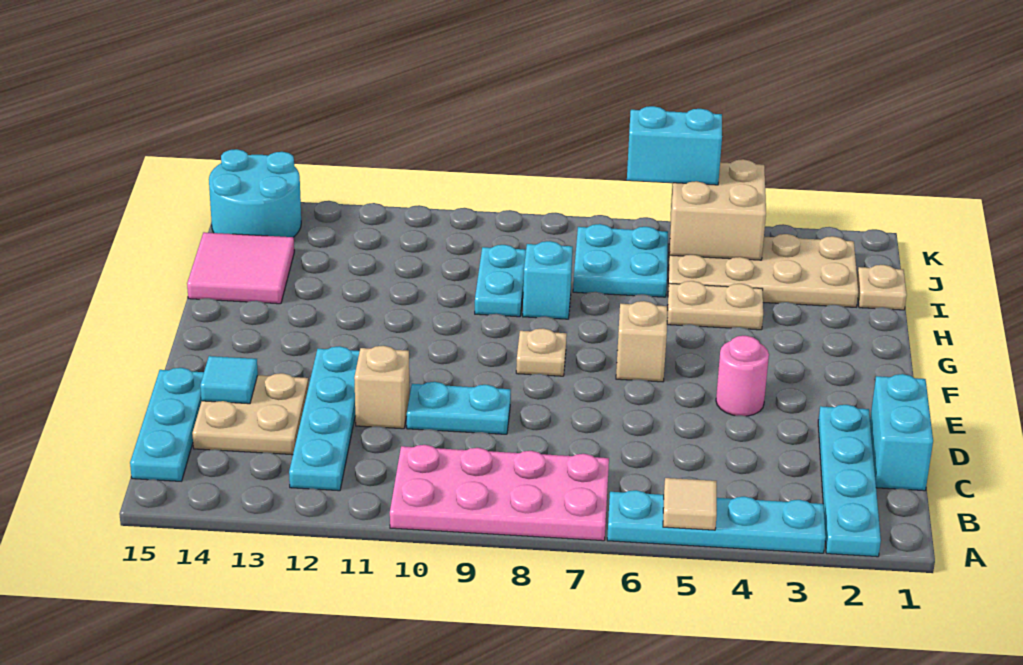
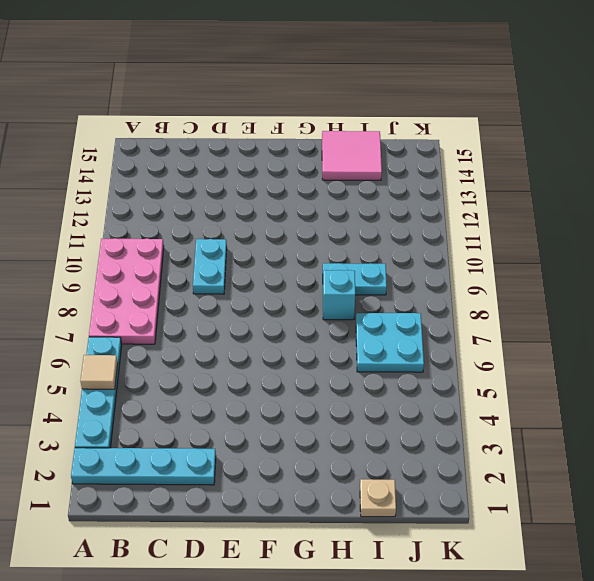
none -> cyan plate B12:E12 level 1
none -> cyan plate B15:D15 level 1
none -> cyan brick C1:D1 level 1

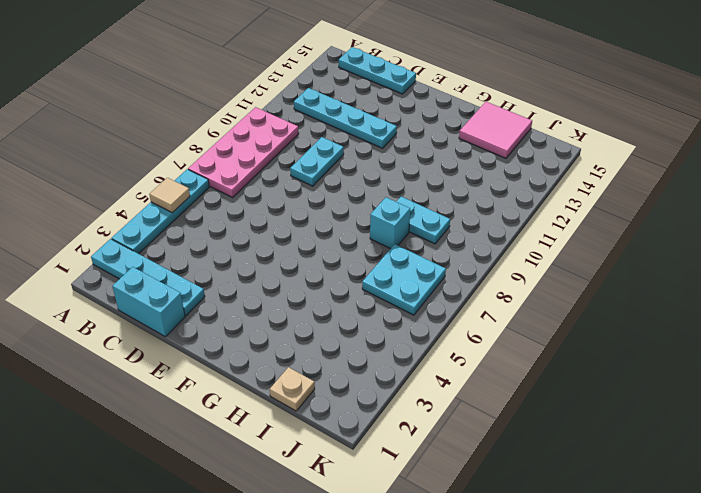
none -> tan plate C13:D14 level 1
none -> tan brick D11 level 1
none -> pink round brick E4 level 1

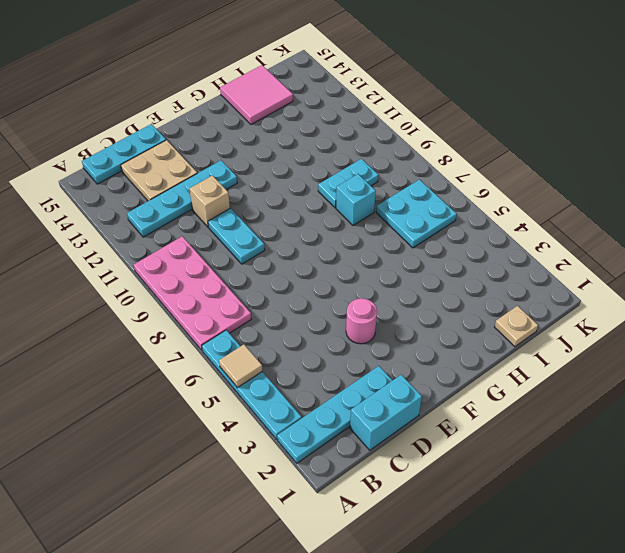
none -> tan brick F6 level 1
none -> tan plate F8 level 1
none -> tan plate H4:H5 level 1

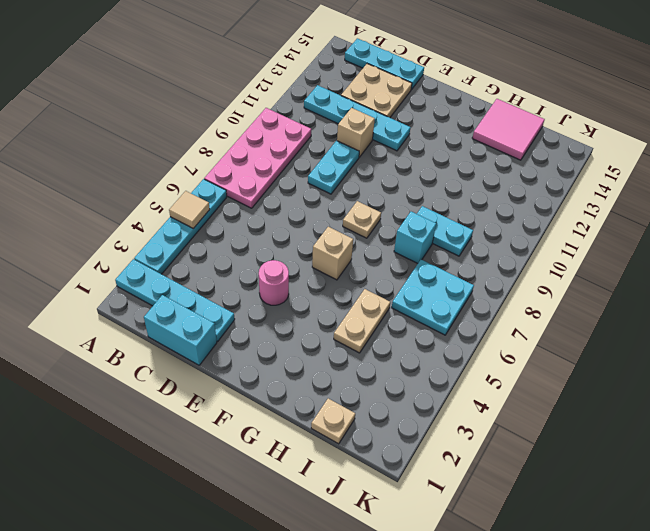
none -> tan plate I2:J5 level 1
none -> cyan round brick J14:K15 level 1
none -> cyan tile D14 level 2

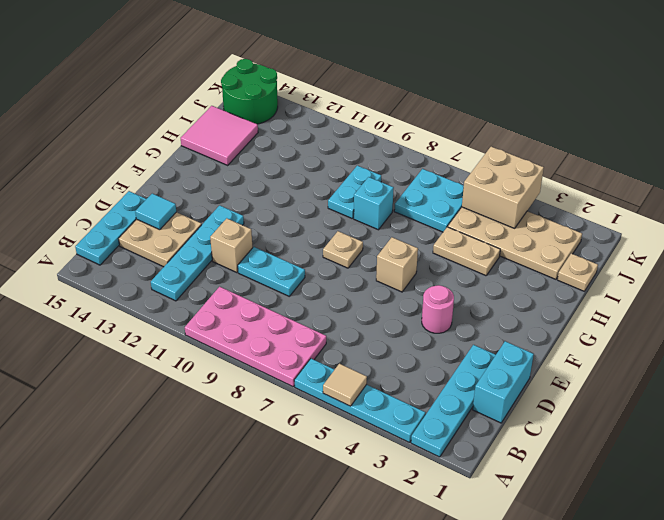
green round brick J14:K15 level 1 -> cyan round brick J14:K15 level 1
none -> cyan brick K5:K6 level 3

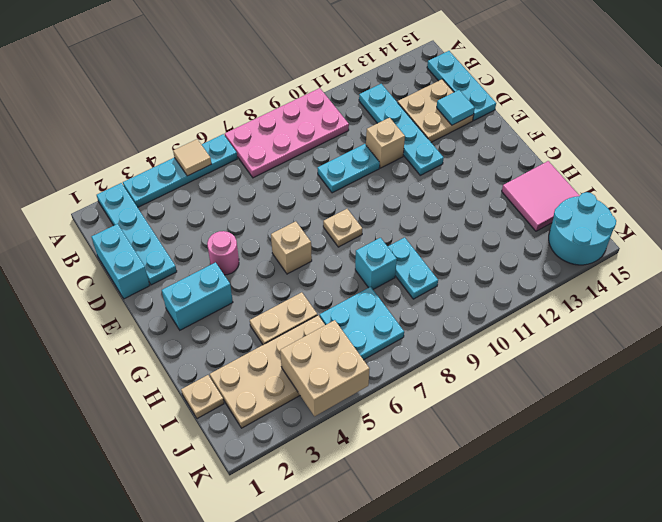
cyan brick F2:F3 level 1 -> cyan brick K5:K6 level 3

